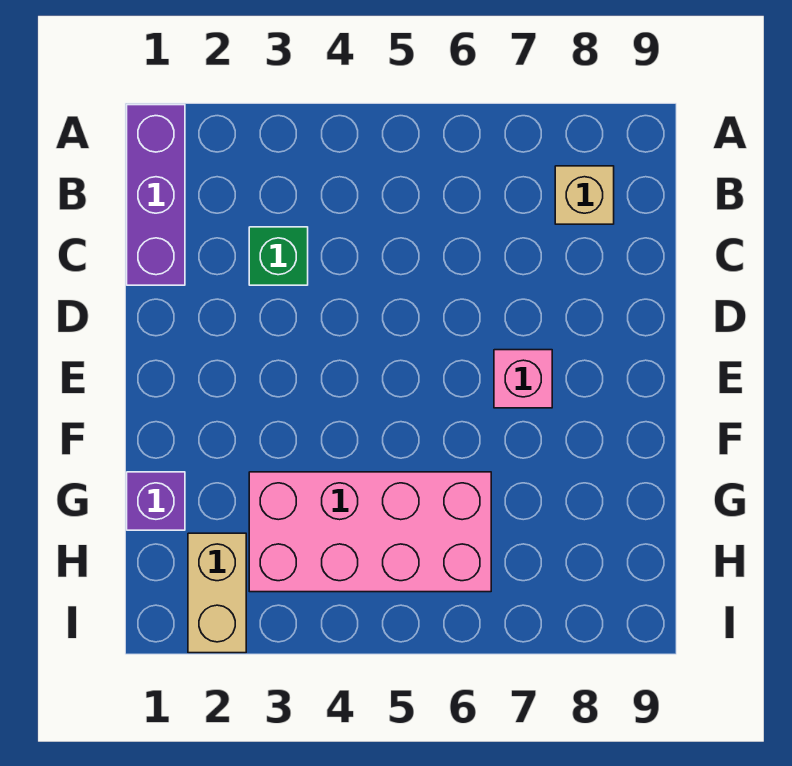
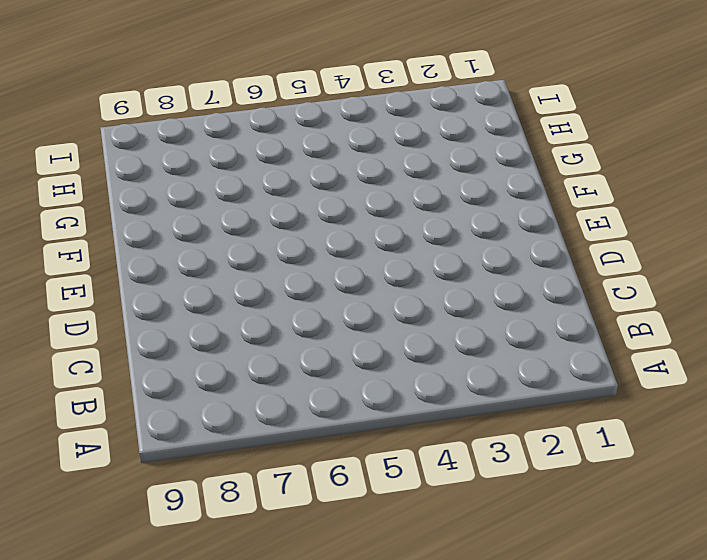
none -> purple brick A1:C1 level 1
none -> tan brick B8 level 1

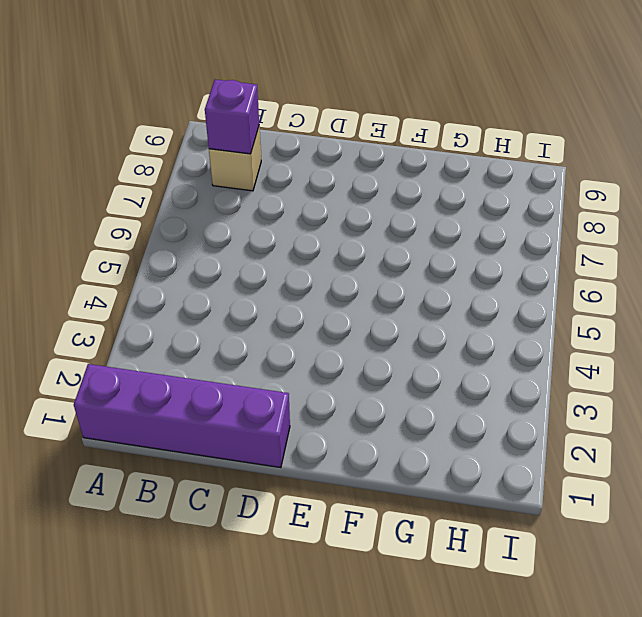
purple brick A1:D1 level 1 -> purple brick A1:C1 level 1
purple brick B8 level 2 -> purple brick G1 level 1
none -> green brick C3 level 1
none -> pink brick E7 level 1

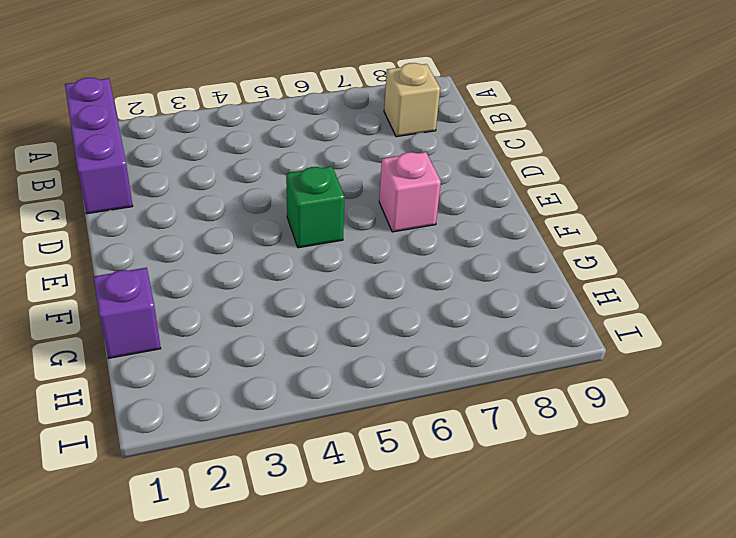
green brick E5 level 1 -> green brick C3 level 1
none -> pink brick G3:H6 level 1
none -> tan brick H2:I2 level 1

